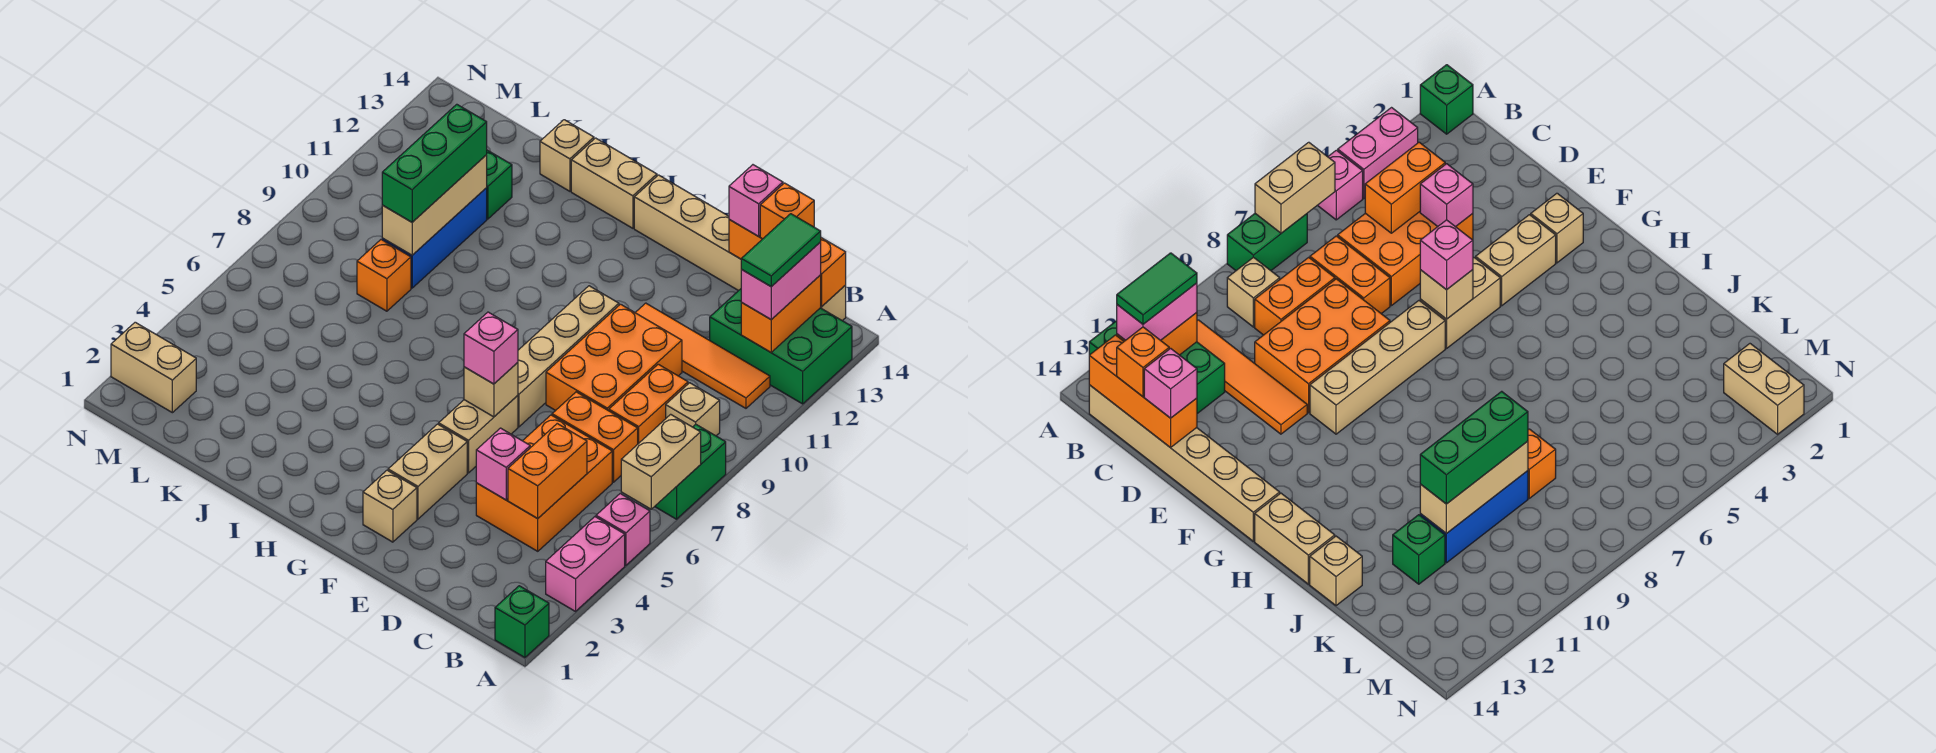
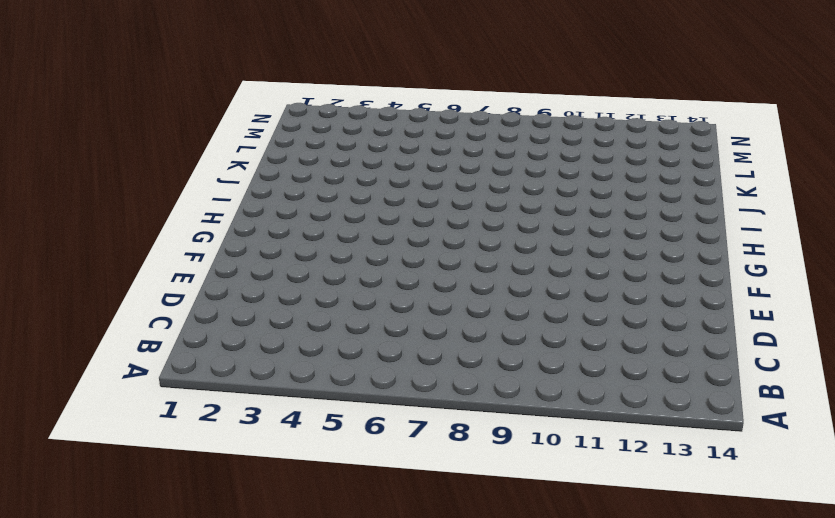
none -> green brick A1 level 1
none -> pink brick A3:A4 level 1
none -> pink brick A5 level 1
none -> green brick A7:A8 level 1

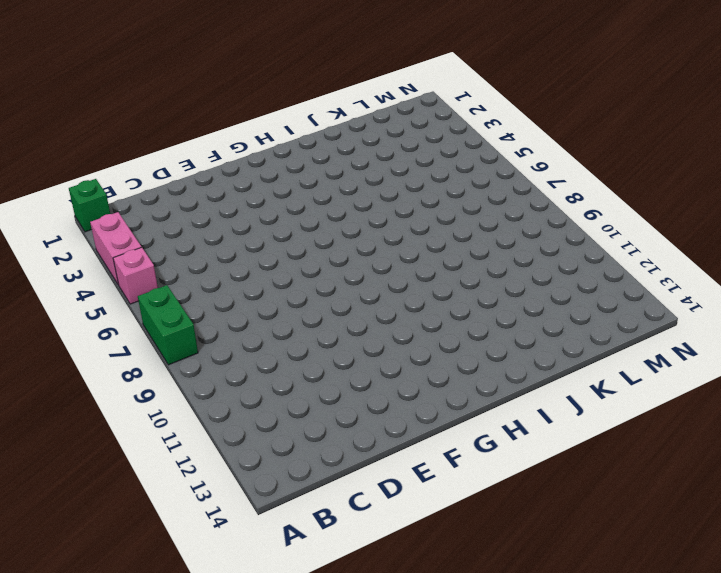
none -> green brick A12:C13 level 1
none -> tan brick B9 level 1
none -> orange tile B11:E11 level 1
none -> tan brick B14:G14 level 1

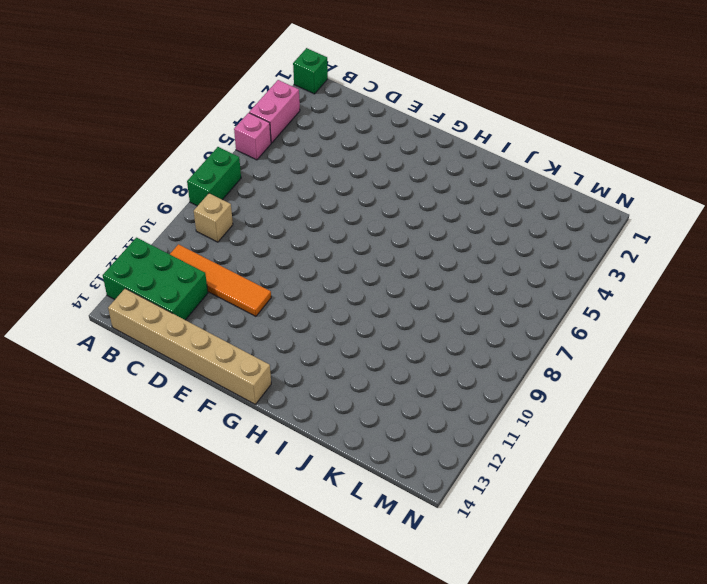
none -> orange brick C4:D6 level 1
none -> orange brick C7:D7 level 1
none -> orange brick C8:C9 level 1
none -> orange brick D8:E10 level 1

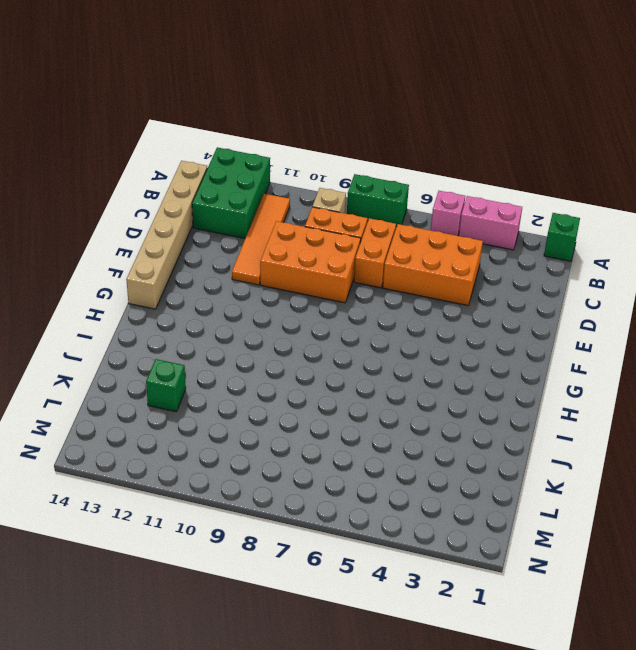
none -> tan brick F2 level 1
none -> tan brick F3:F4 level 1
none -> tan brick F5:F6 level 1
none -> tan brick F7:F10 level 1

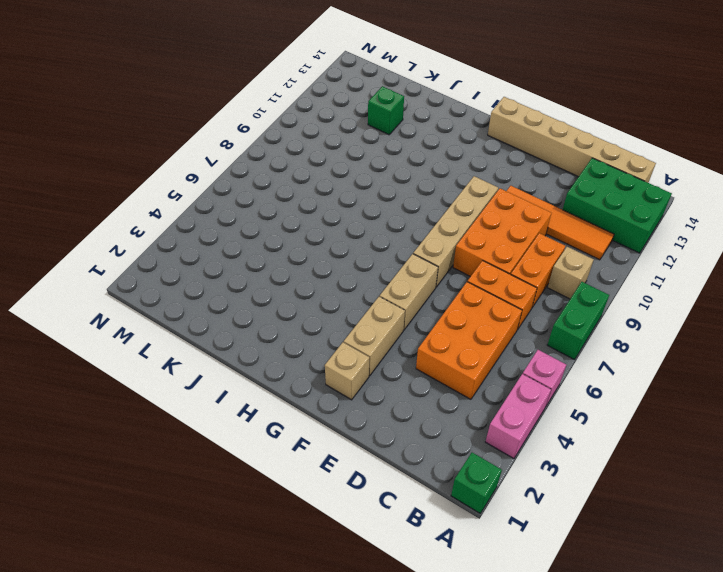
none -> tan brick H14:I14 level 1
none -> tan brick J14 level 1
none -> orange brick K8 level 1
none -> blue brick K9:K11 level 1

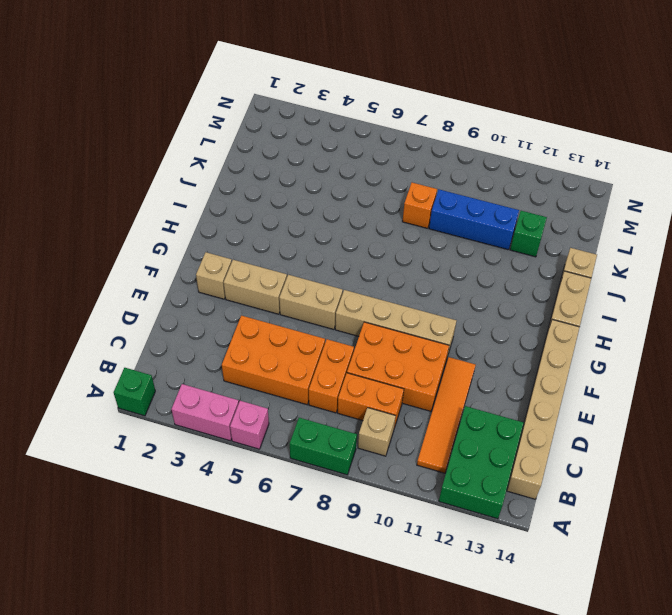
none -> tan brick M2:N2 level 1
none -> tan brick A6:A7 level 2
none -> orange brick B12:B13 level 2
none -> orange brick B14:D14 level 2

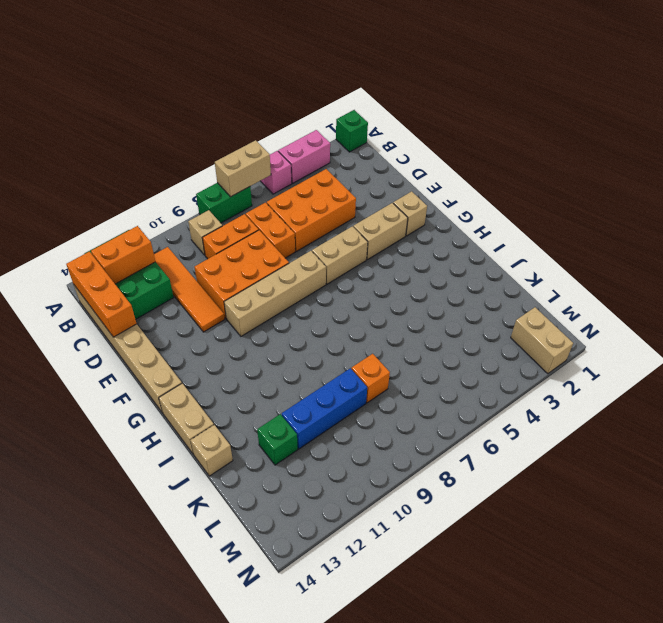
none -> orange brick C4:C5 level 2
none -> pink brick D4 level 2
none -> tan brick F6 level 2
none -> tan brick K9:K11 level 2

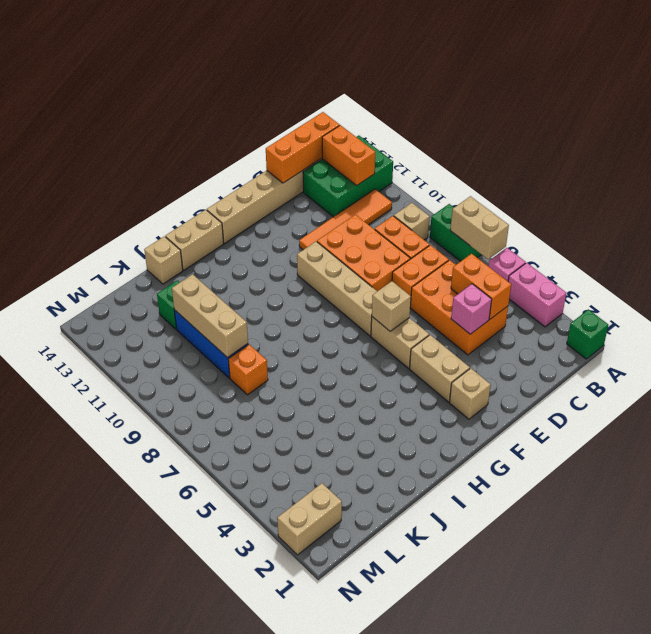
none -> pink brick B12:B13 level 3
none -> orange brick C14 level 3
none -> pink brick D14 level 3
none -> pink brick F6 level 3

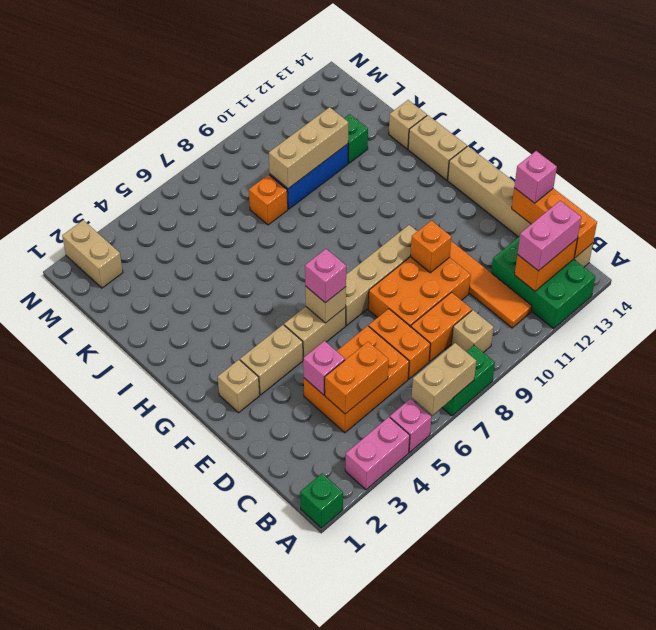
orange brick E10 level 2 -> orange brick C14 level 3
none -> green brick K9:K11 level 3
none -> green tile B12:B13 level 4

